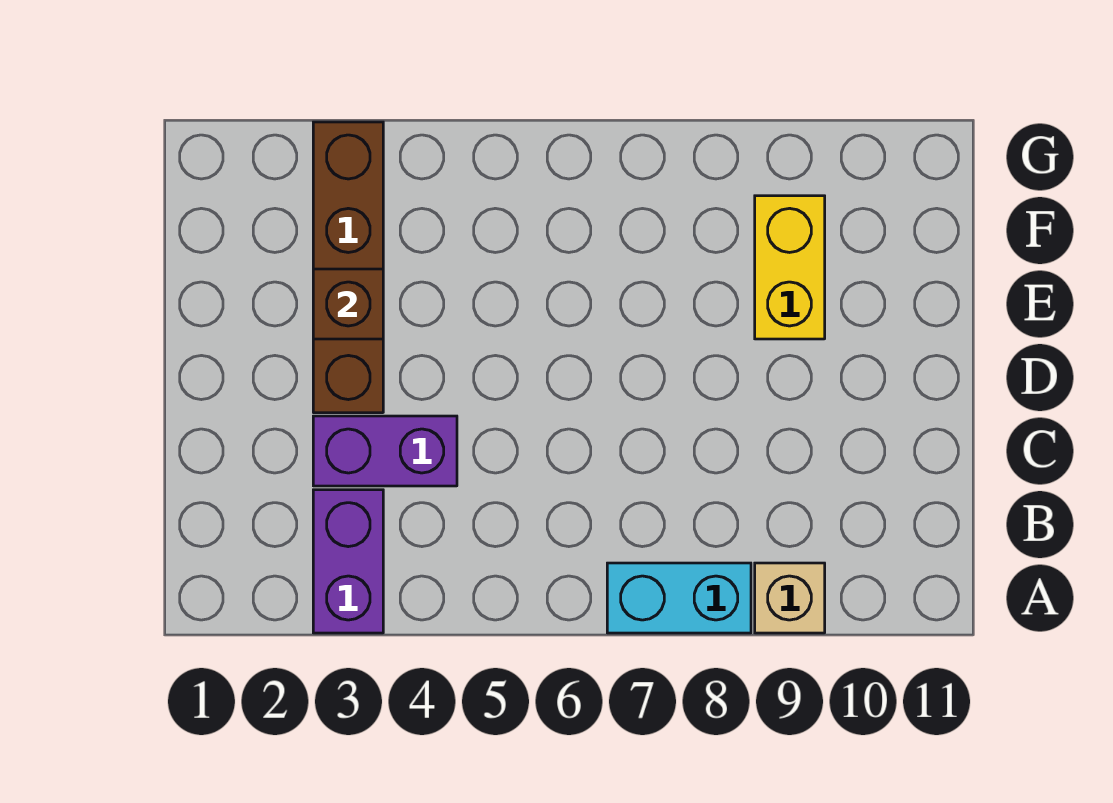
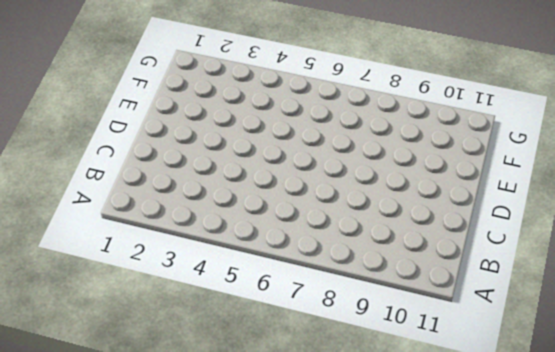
none -> purple brick A3:B3 level 1
none -> cyan brick A7:A8 level 1

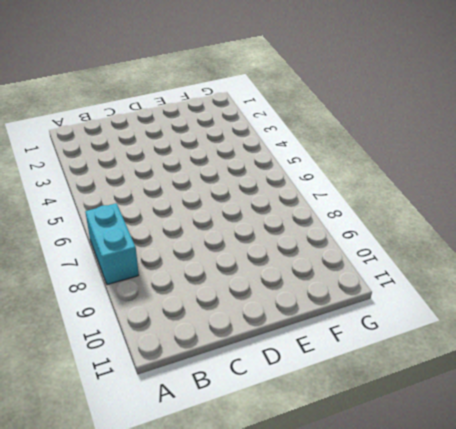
none -> purple brick A3:B3 level 1
none -> tan brick A9 level 1

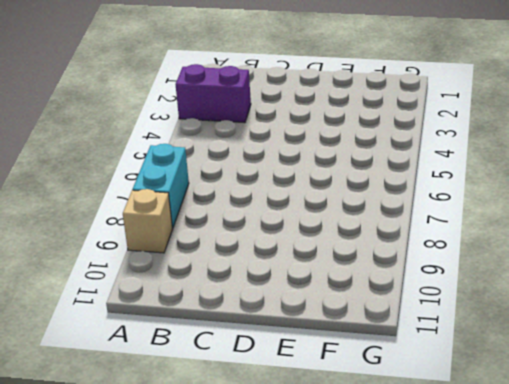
none -> purple brick C3:C4 level 1
none -> brown brick D3:G3 level 1

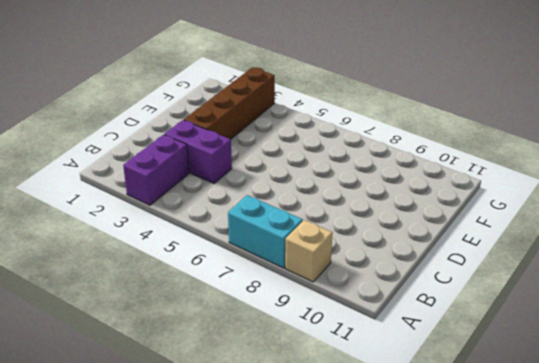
none -> yellow brick E9:F9 level 1
none -> brown brick E3 level 2

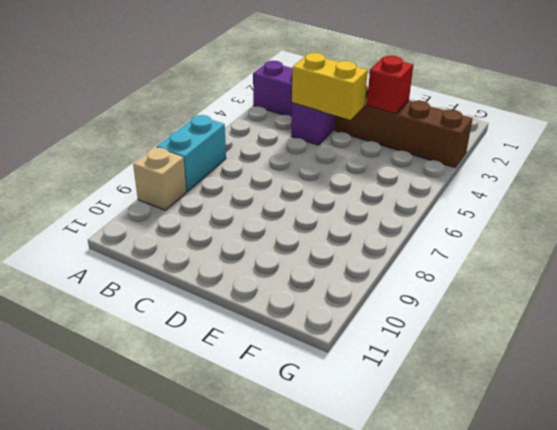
yellow brick C4:D4 level 2 -> yellow brick E9:F9 level 1
red brick E3 level 2 -> brown brick E3 level 2

